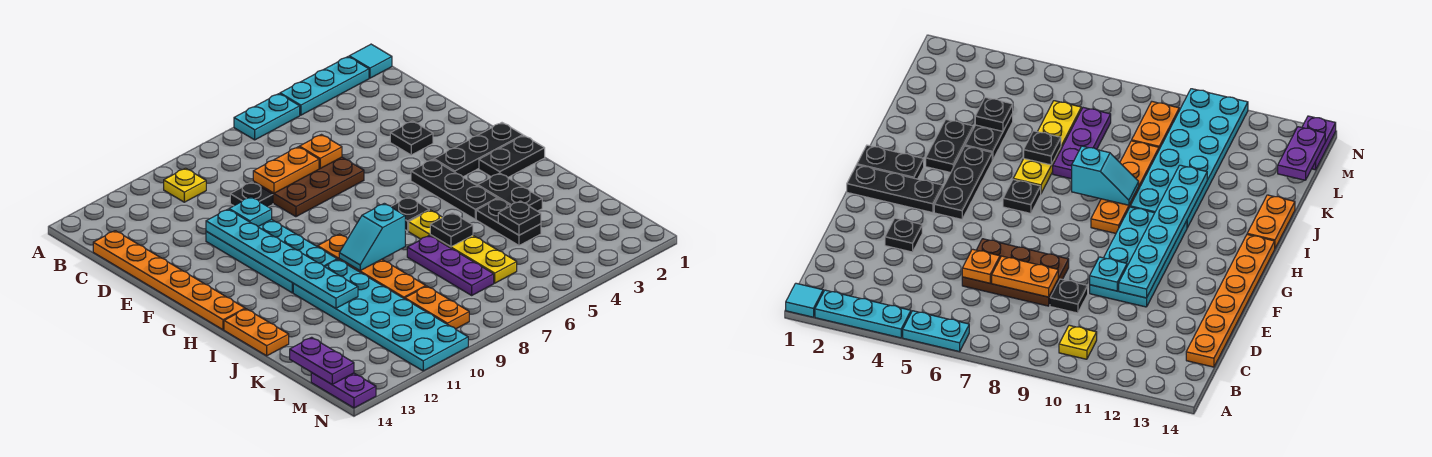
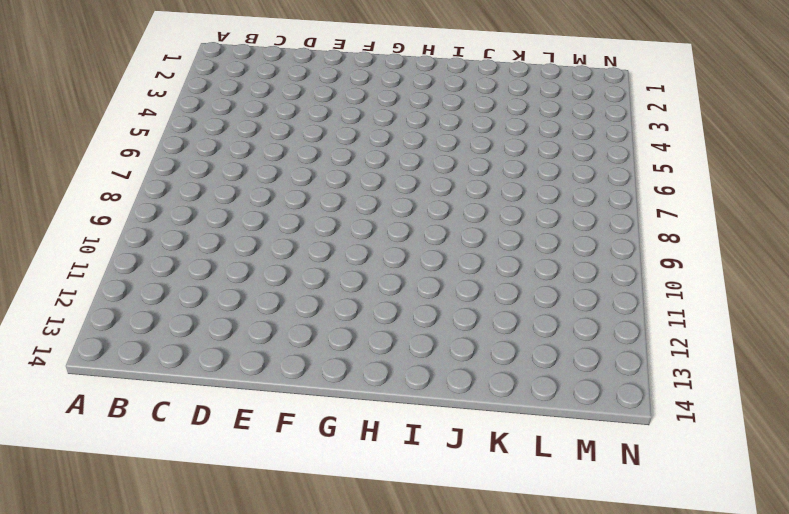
none -> cyan tile A1 level 1
none -> cyan plate A2:A4 level 1
none -> cyan plate A5:A6 level 1
none -> yellow plate B10 level 1

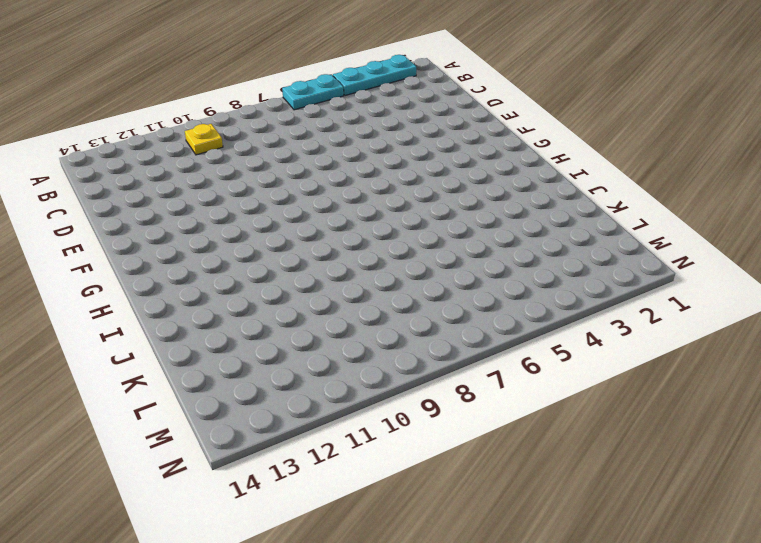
none -> cyan tile A1 level 1
none -> orange plate C14:H14 level 1
none -> brown plate D6:E8 level 1
none -> black plate D9 level 1

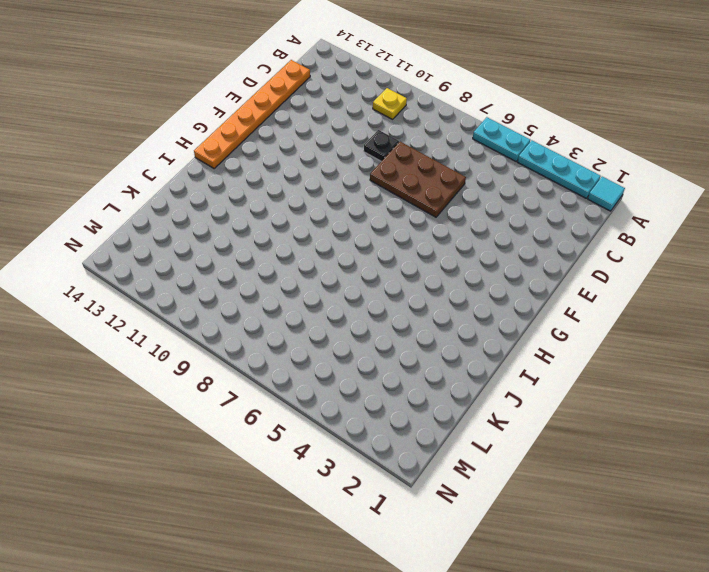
none -> black plate E3 level 1
none -> cyan plate E10:H11 level 1
none -> black plate G1:G3 level 1
none -> black plate G4:I4 level 1

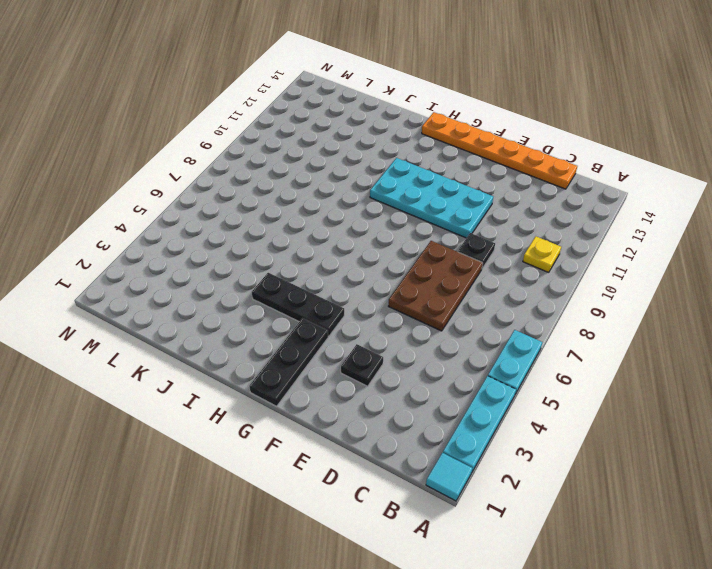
none -> black plate H1:H2 level 1
none -> black plate H6 level 1
none -> orange plate H9:K9 level 1
none -> black plate I3:J3 level 1

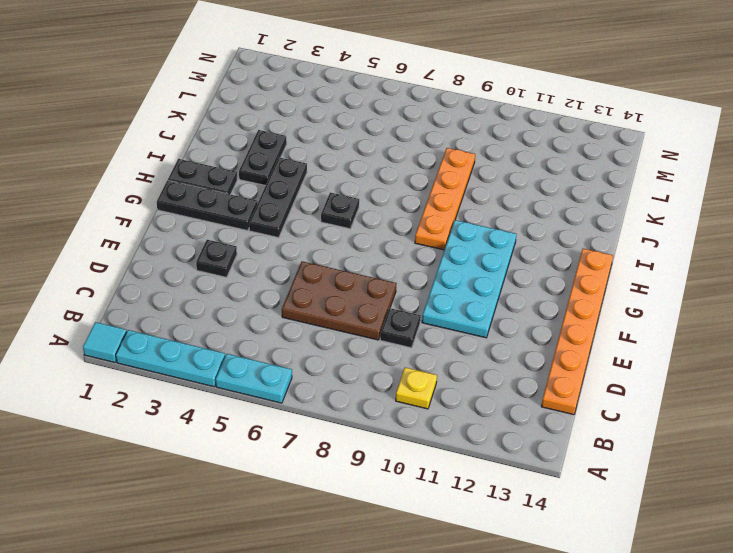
none -> yellow plate I6:L6 level 1
none -> cyan plate I10:N11 level 1
none -> orange plate I14:J14 level 1
none -> black plate J4:K4 level 1

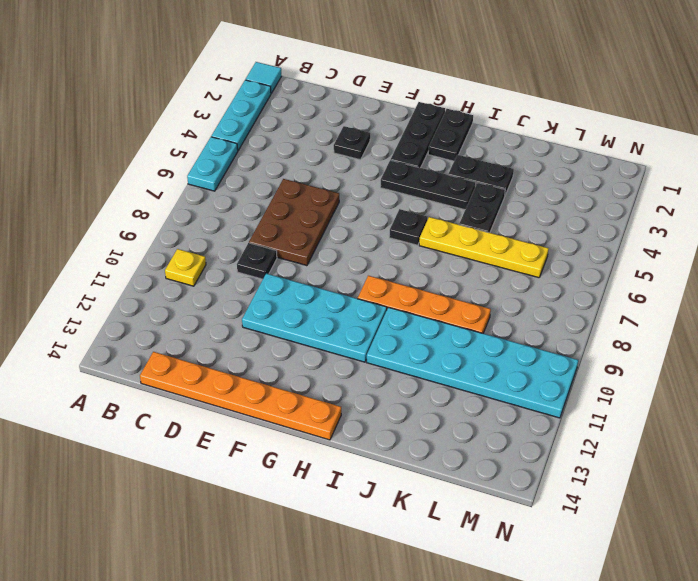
black plate J4:J5 level 1 -> black plate J4:K4 level 1
none -> orange plate I14:J14 level 1
none -> purple plate J7:L7 level 1
none -> orange plate L9:M9 level 1
none -> purple plate M14:N14 level 1

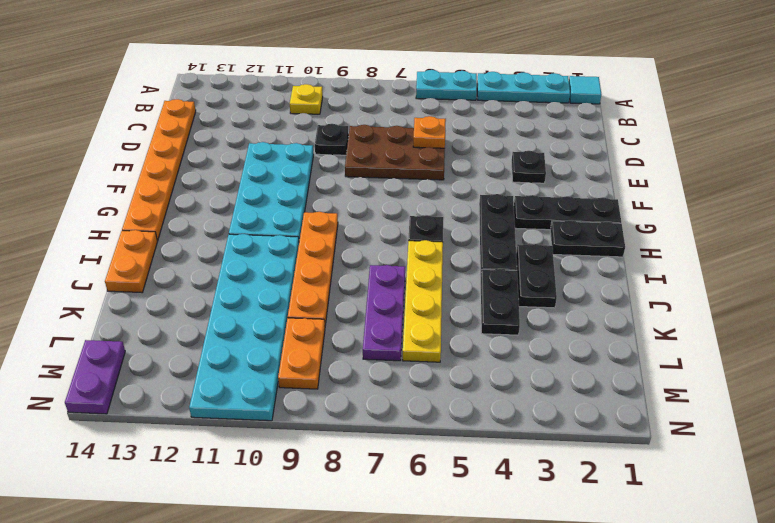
none -> orange plate D7:D8 level 2
none -> cyan plate E10 level 2
none -> cyan plate E11:J11 level 2
none -> cyan slope I8:I9 level 2 top 8

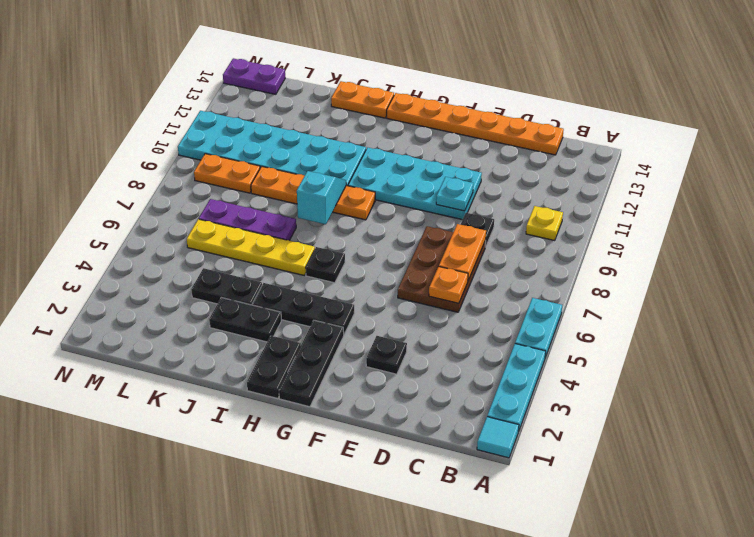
none -> cyan plate E11:J11 level 2
none -> black plate J6 level 2
none -> black plate K4 level 2
none -> purple plate L14:M14 level 2

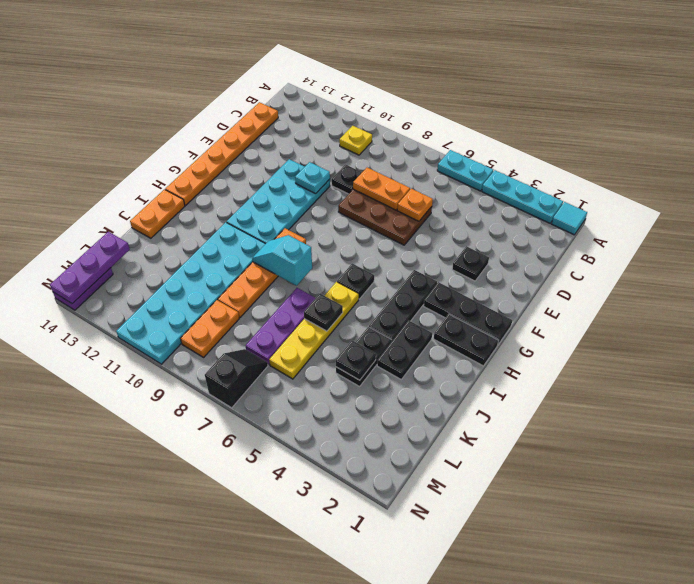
purple plate L14:N14 level 2 -> purple plate L14:M14 level 2
black slope M7:N7 level 1 top N -> none
none -> cyan plate E11:J11 level 2

